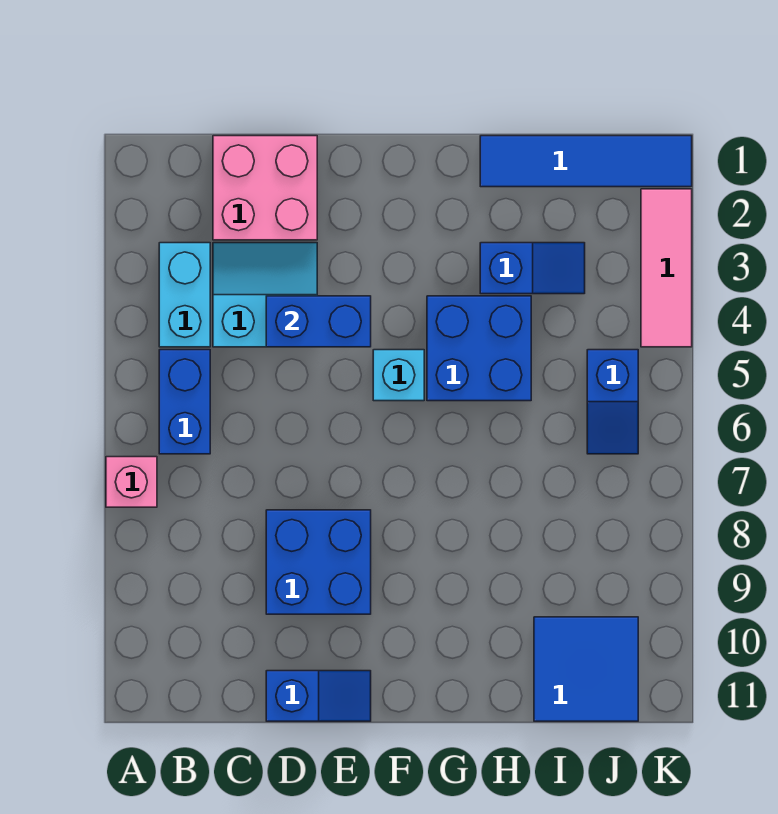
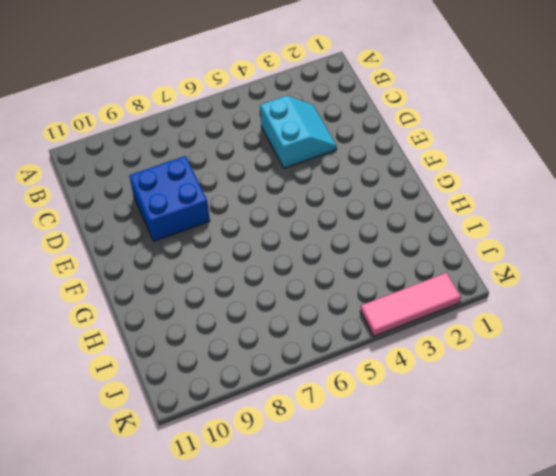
none -> pink brick A7 level 1
none -> cyan brick B3:B4 level 1
none -> blue brick B5:B6 level 1

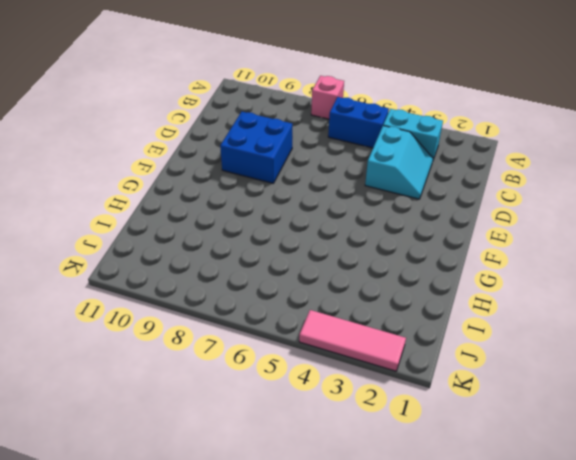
none -> pink brick C1:D2 level 1
none -> blue slope D11:E11 level 1 top D
none -> cyan brick F5 level 1

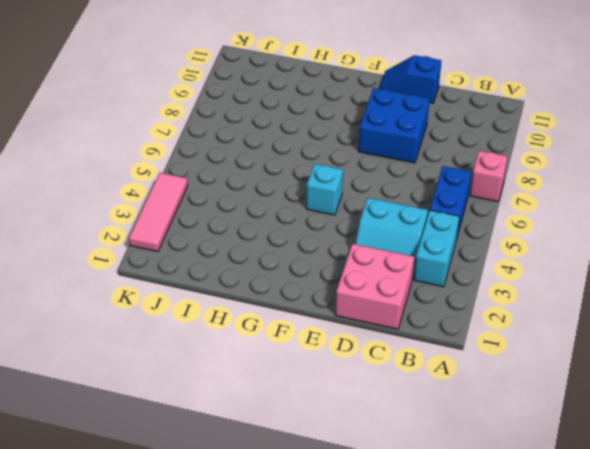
none -> blue brick G4:H5 level 1
none -> blue tile H1:K1 level 1
none -> blue slope H3:I3 level 1 top H

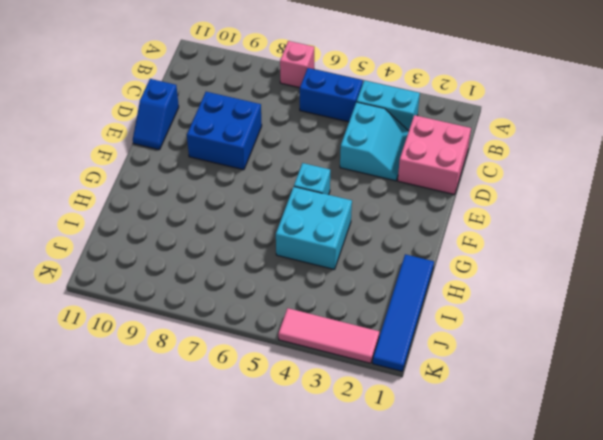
cyan brick G4:H5 level 1 -> blue brick G4:H5 level 1
none -> blue slope H3:I3 level 1 top H
none -> blue tile I10:J11 level 1
none -> blue slope J5:J6 level 1 top 5

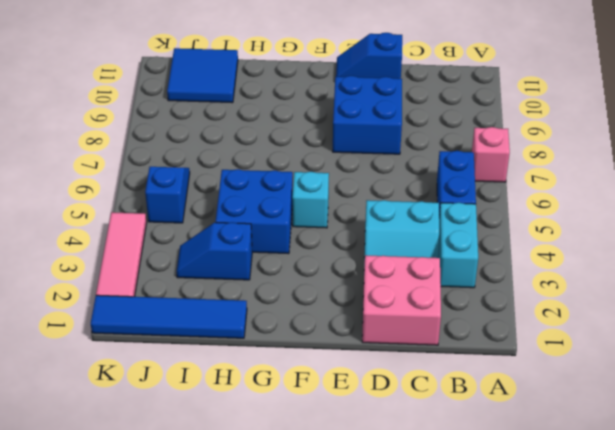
none -> blue brick D4:E4 level 2

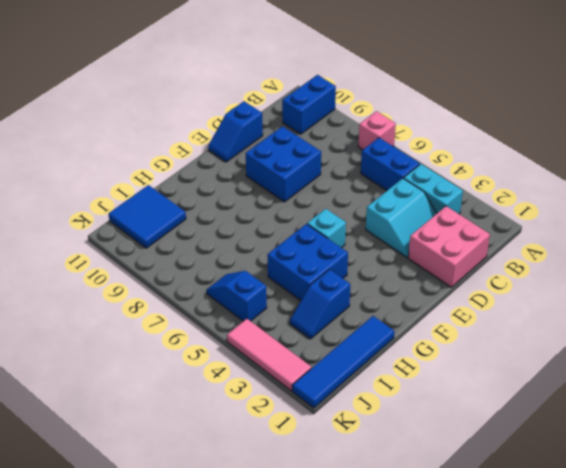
blue brick A10:B10 level 1 -> blue brick D4:E4 level 2

